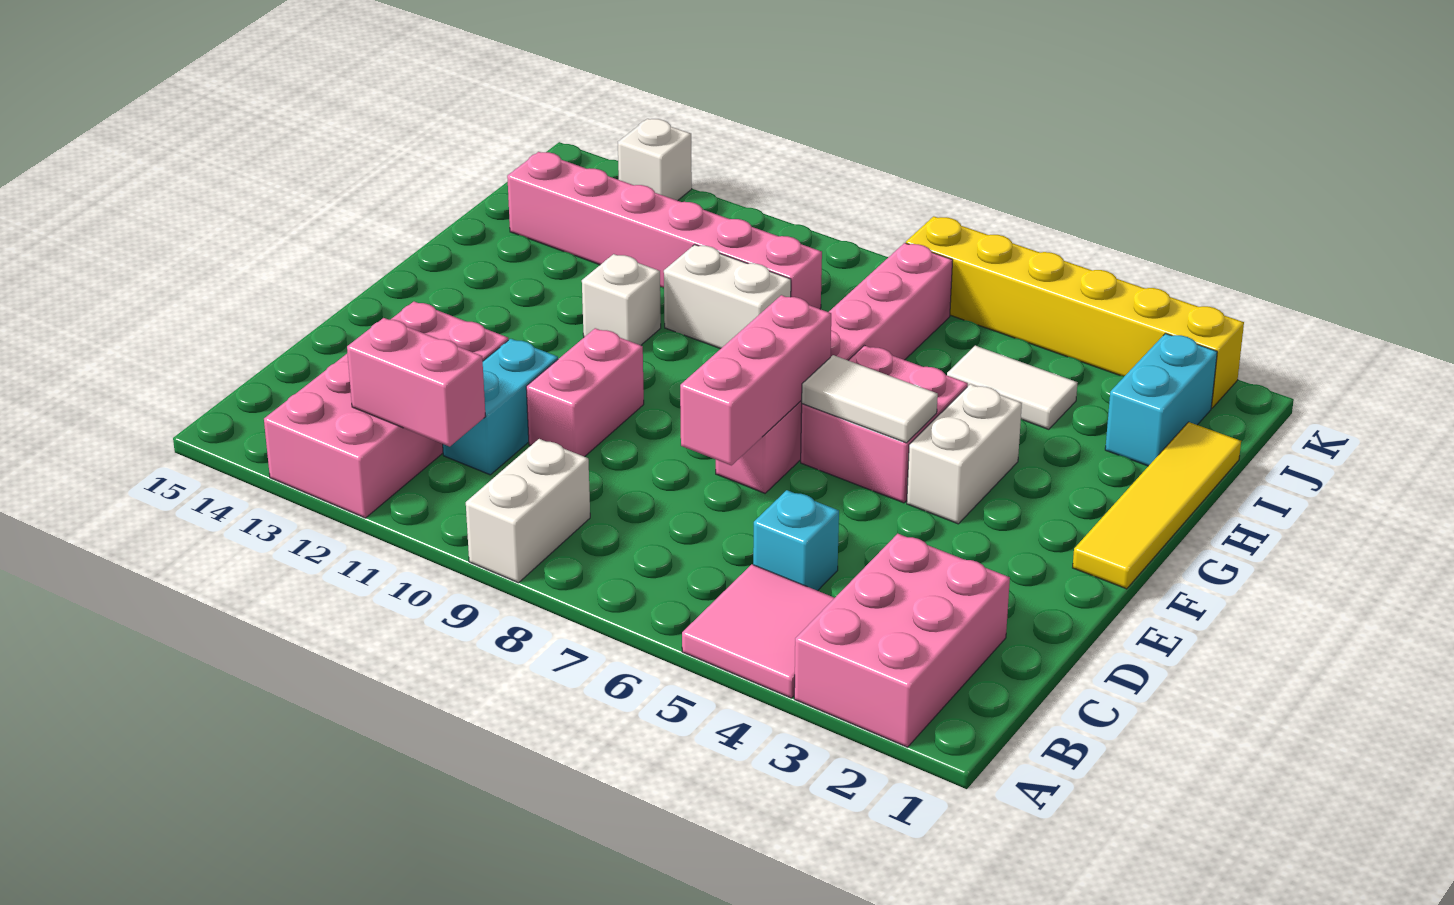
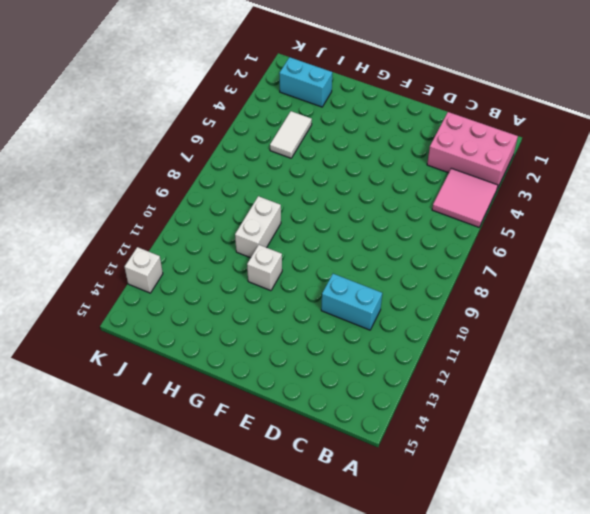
none -> white brick A9:B9 level 1
none -> pink brick A12:D13 level 1
none -> cyan brick C5 level 1

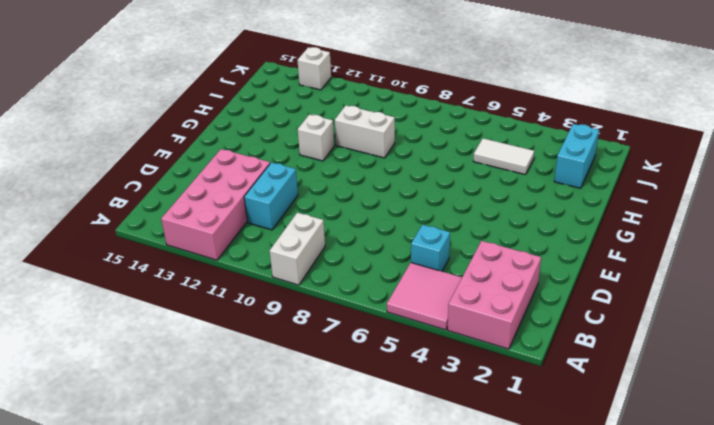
none -> pink brick D10:E10 level 1
none -> pink brick E7:J7 level 1
none -> yellow tile F1:I1 level 1

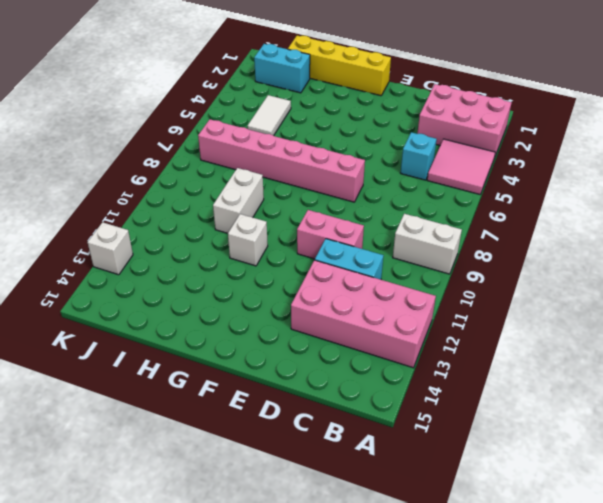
yellow brick F1:I1 level 1 -> yellow tile F1:I1 level 1
none -> white brick F4:G4 level 1
none -> pink brick F5:G6 level 1
none -> pink brick I9:I14 level 1

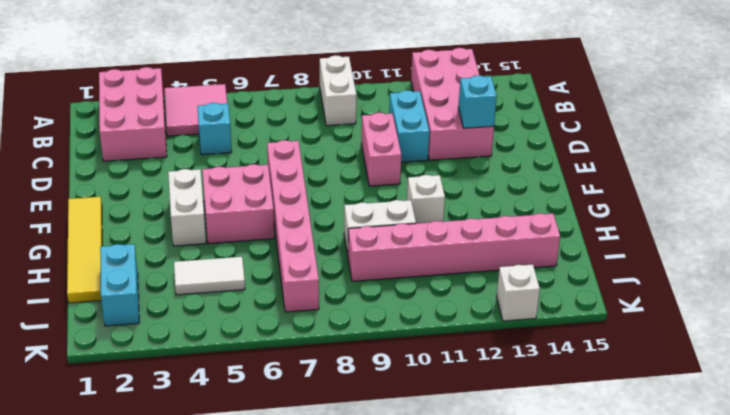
cyan brick D13 level 2 -> none
none -> yellow brick K2:K7 level 1
none -> pink brick B11:B12 level 2
none -> pink brick D7:F7 level 2

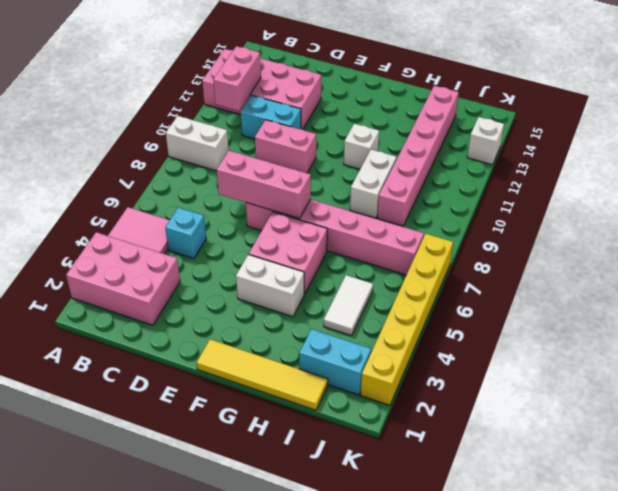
none -> white tile F5:F6 level 2

